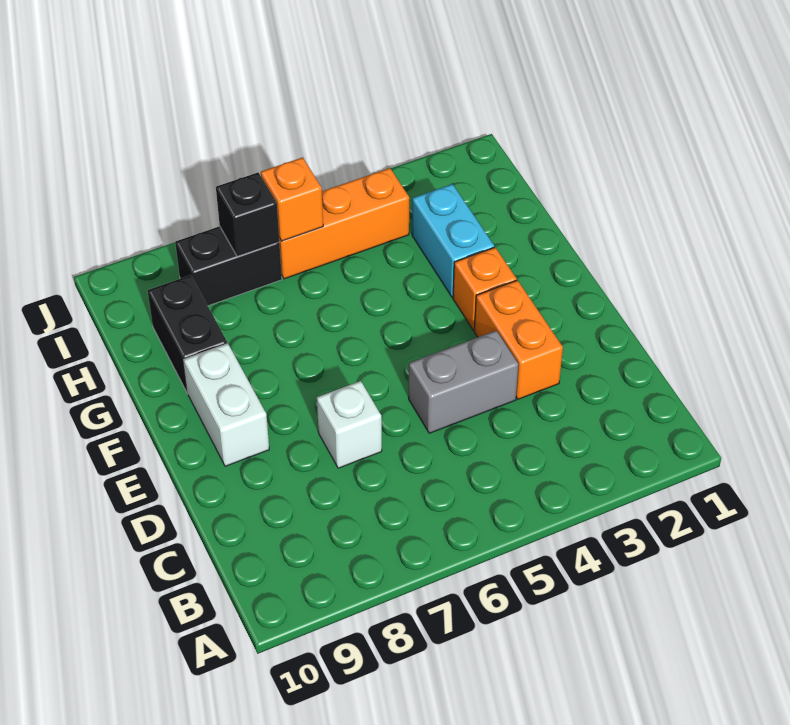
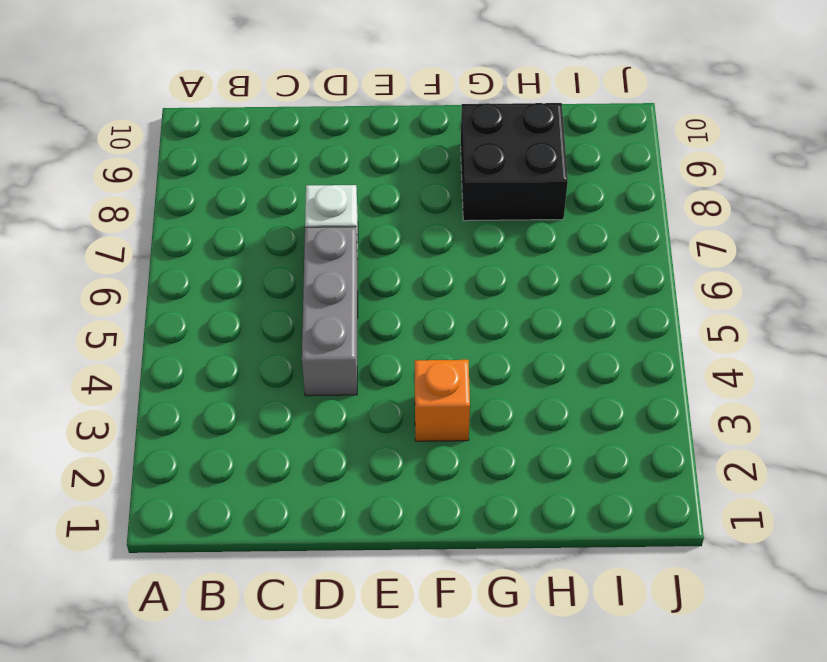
grey brick D4:D6 level 1 -> grey brick D4:D5 level 1
black brick G8:H9 level 1 -> black brick G9:H9 level 1
none -> orange brick D3:E3 level 1
none -> white brick E9:F9 level 1

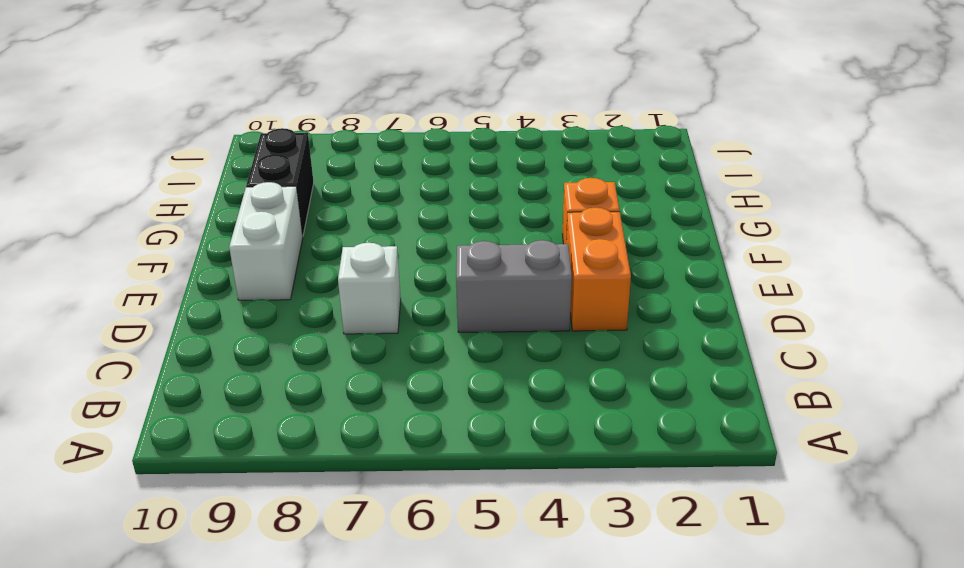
none -> cyan brick G3:H3 level 1
none -> orange brick I4:I6 level 1

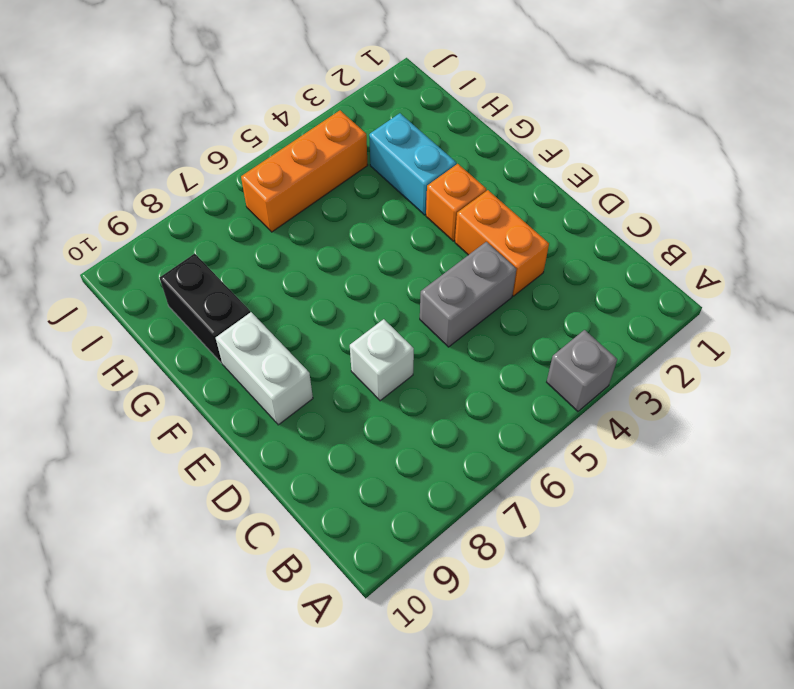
grey brick A4 level 1 -> none
none -> black brick I7:I8 level 1
none -> orange brick I6 level 2

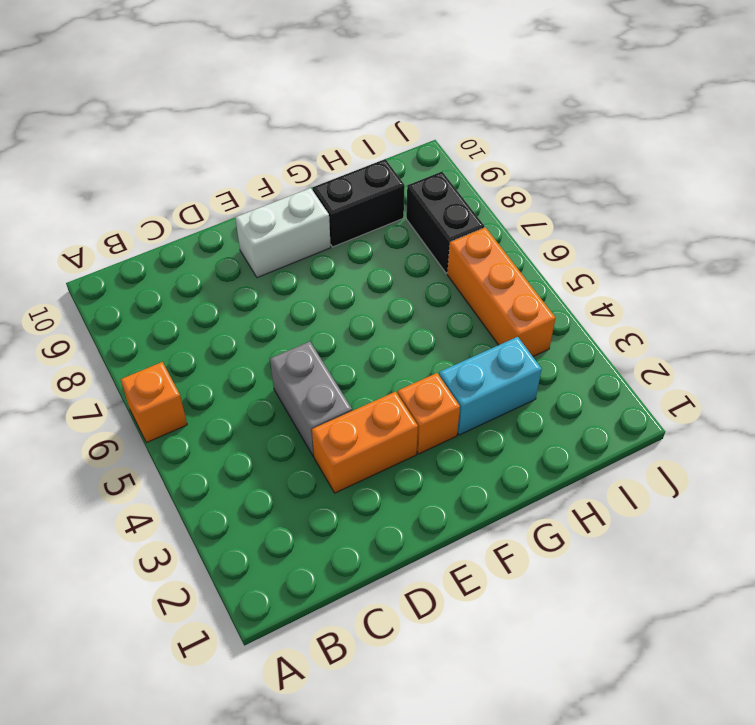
orange brick A6 level 1 -> orange brick I6 level 2
none -> white brick D7 level 1
none -> black brick I7 level 2

